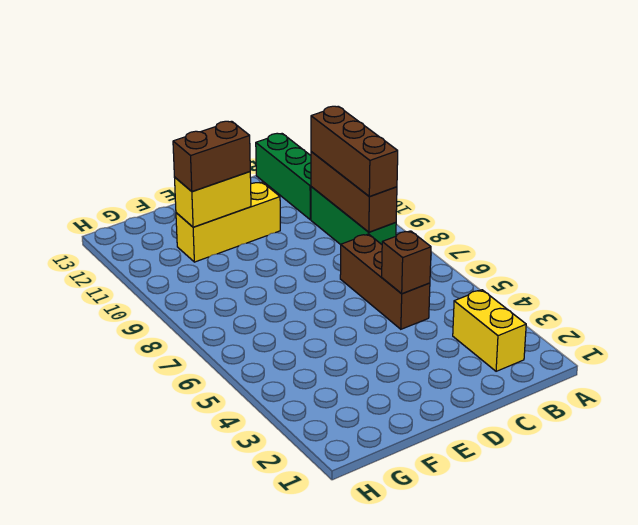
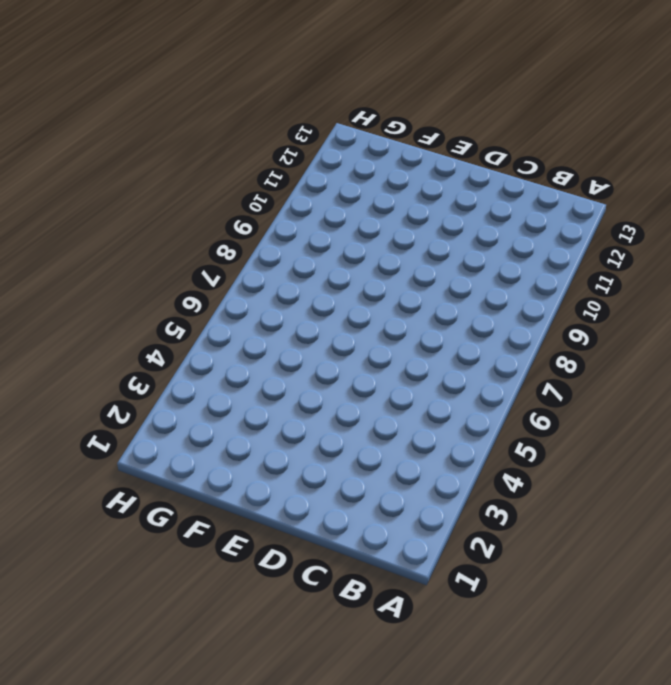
none -> yellow brick B2:B3 level 1
none -> green brick B8:B10 level 1

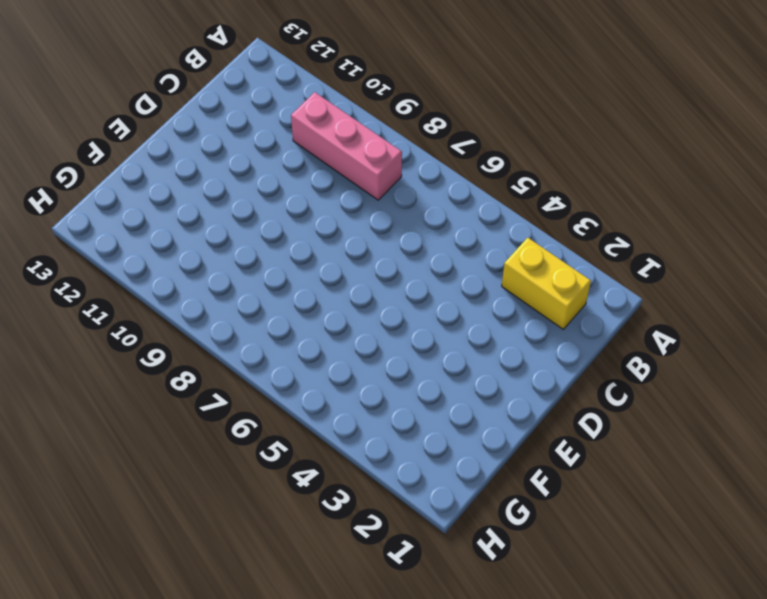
pink brick B8:B10 level 1 -> green brick B8:B10 level 1
none -> green brick B11:B13 level 1
none -> brown brick C5:C7 level 1

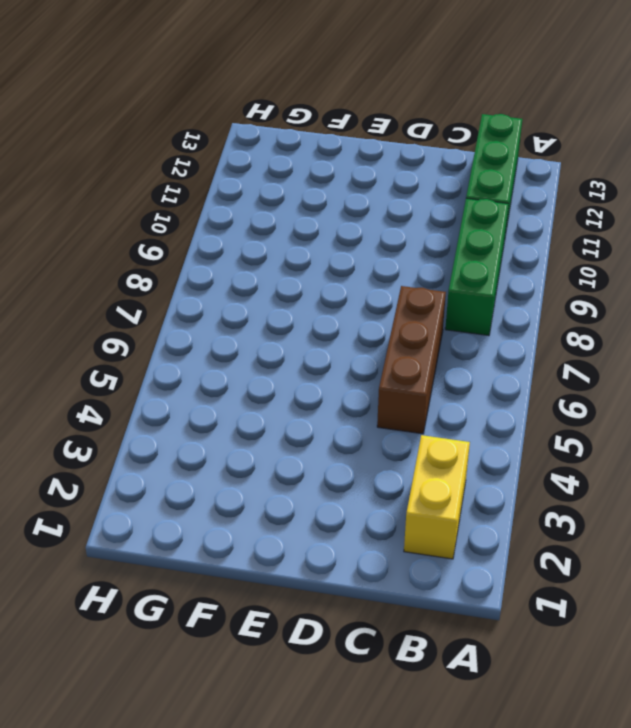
none -> yellow brick D11:F11 level 1
none -> brown brick B8:B10 level 2

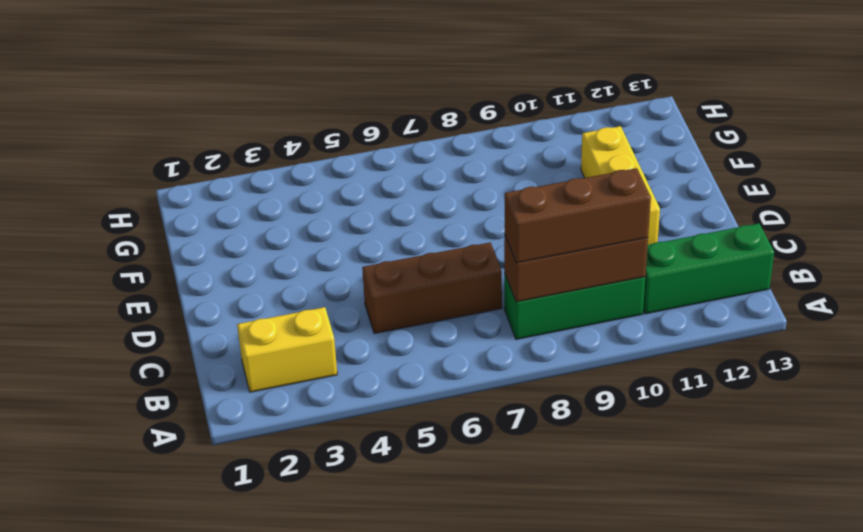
none -> brown brick C5 level 2
none -> yellow brick E11:F11 level 2

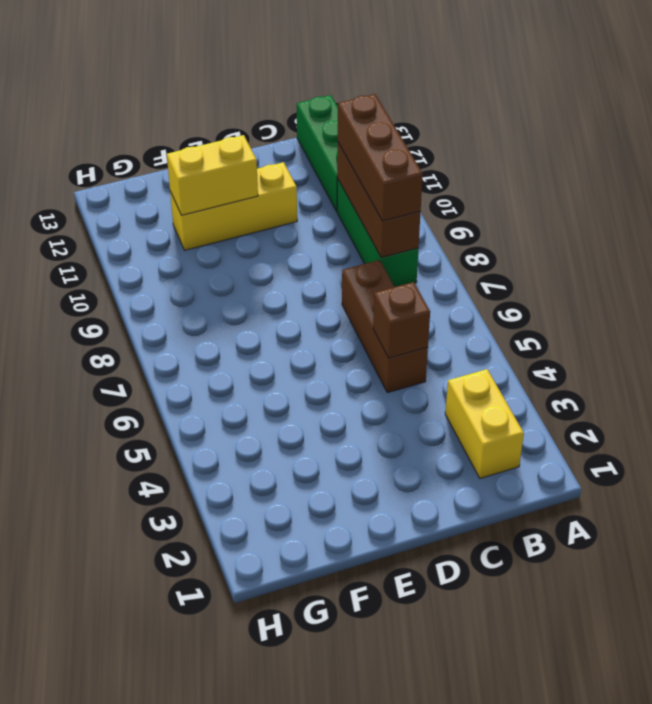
none -> brown brick E11:F11 level 3

